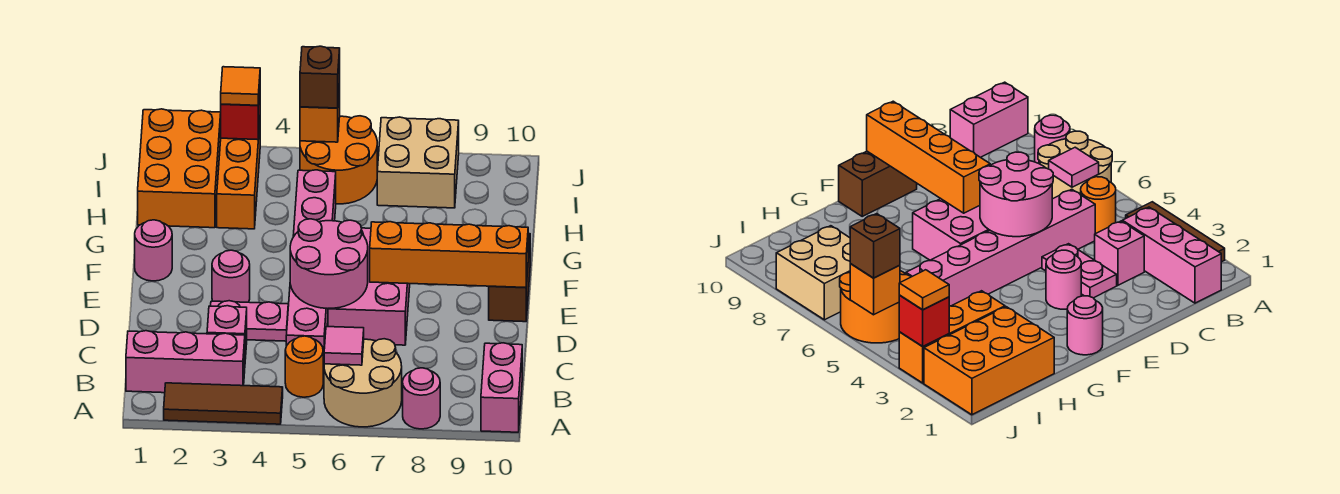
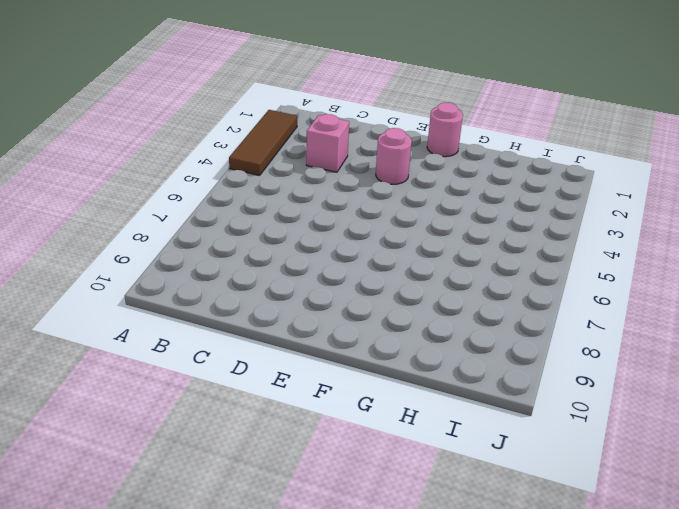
none -> tan round brick A6:B7 level 1
none -> pink round brick A8 level 1
none -> pink brick A10:B10 level 1

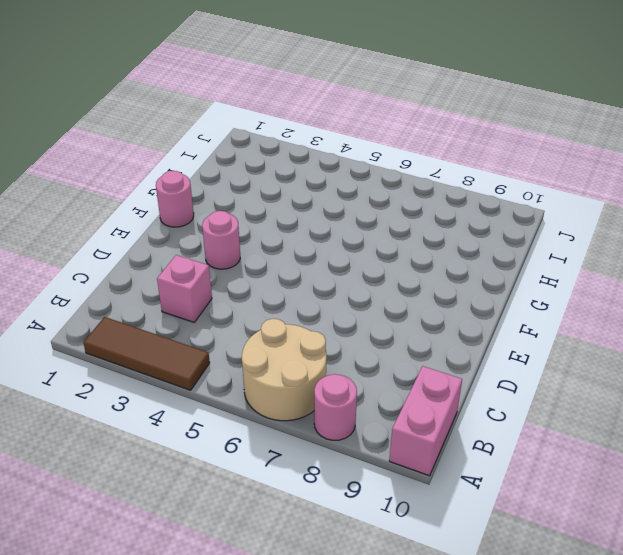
none -> pink brick B1:B3 level 1
none -> orange round brick B5 level 1
none -> pink brick C5:H5 level 1

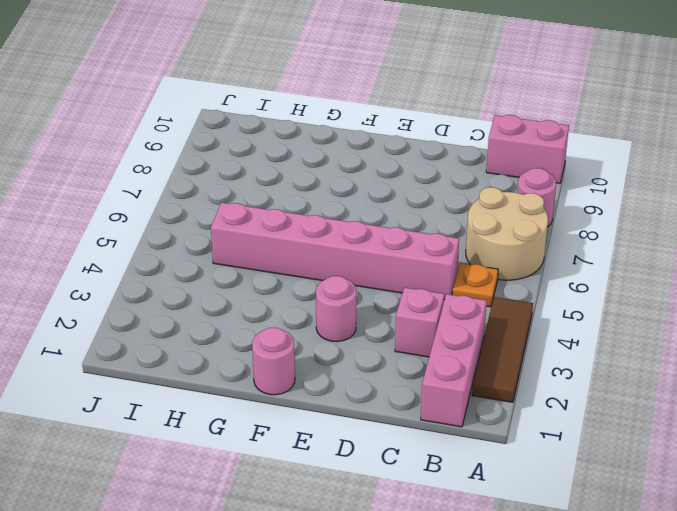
orange plate B5 level 1 -> orange round brick B5 level 1
none -> pink plate D3:D4 level 1
none -> pink brick D6:F7 level 1
none -> brown brick E10:F10 level 1

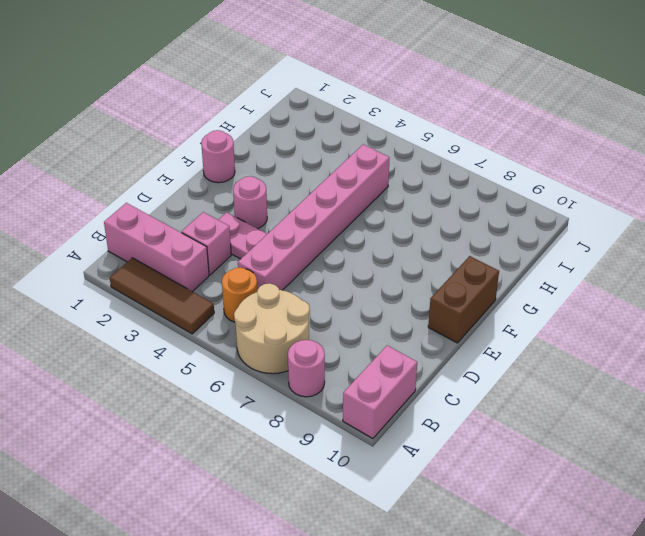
none -> pink brick D6:F7 level 1
none -> orange brick H1:J2 level 1
none -> orange brick H3:J3 level 1

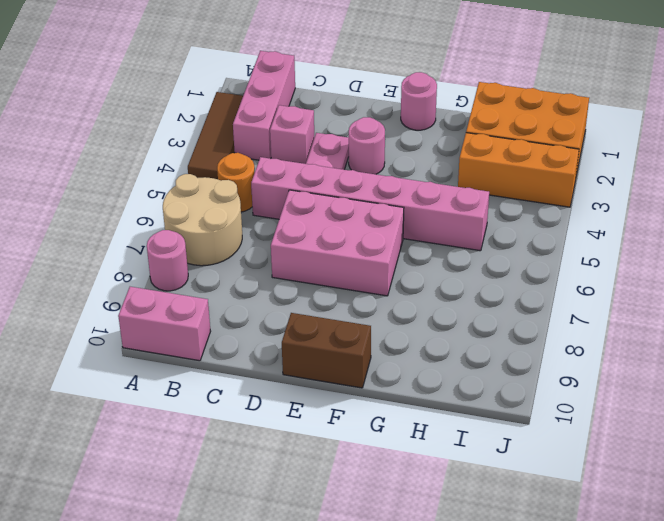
none -> orange round brick I5:J6 level 1
none -> tan brick I7:J8 level 1
none -> pink tile B6 level 2

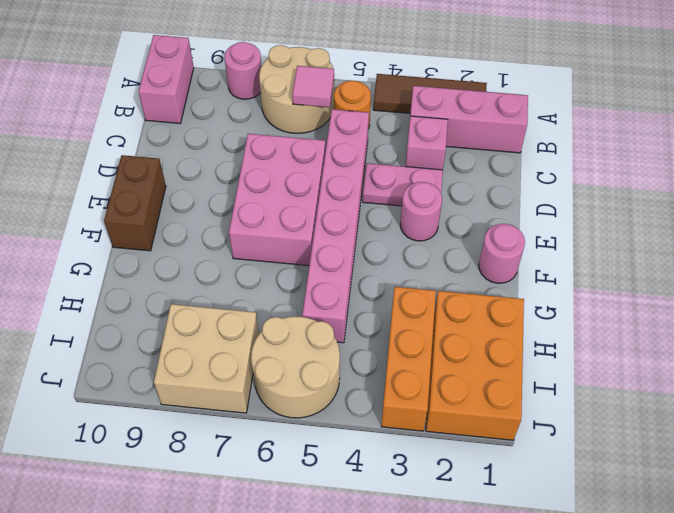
tan round brick I5:J6 level 1 -> orange round brick I5:J6 level 1
none -> pink round brick D5:E6 level 2
none -> orange brick E7:E10 level 2
none -> red brick J3 level 2

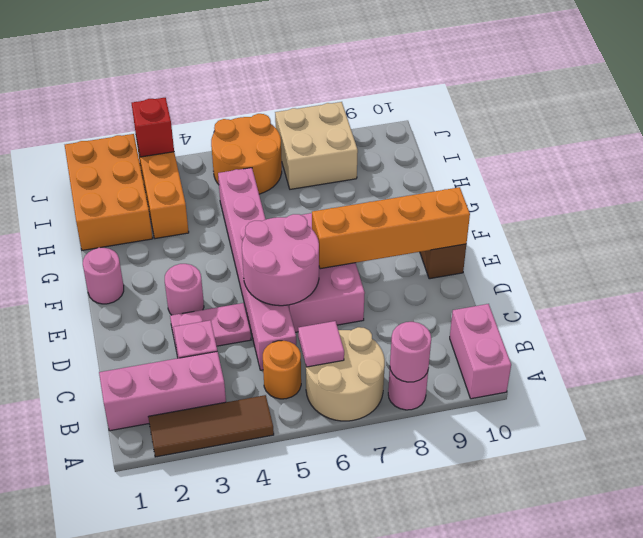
pink round brick A8 level 2 -> none
none -> orange brick J5 level 2
none -> orange tile J3 level 3
none -> brown brick J5 level 3

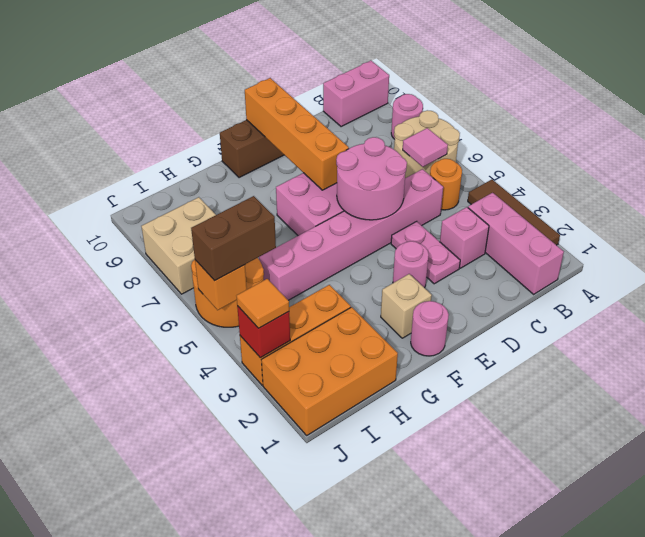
tan brick F2 level 1 -> none
brown brick I5:J5 level 3 -> brown brick J5 level 3

